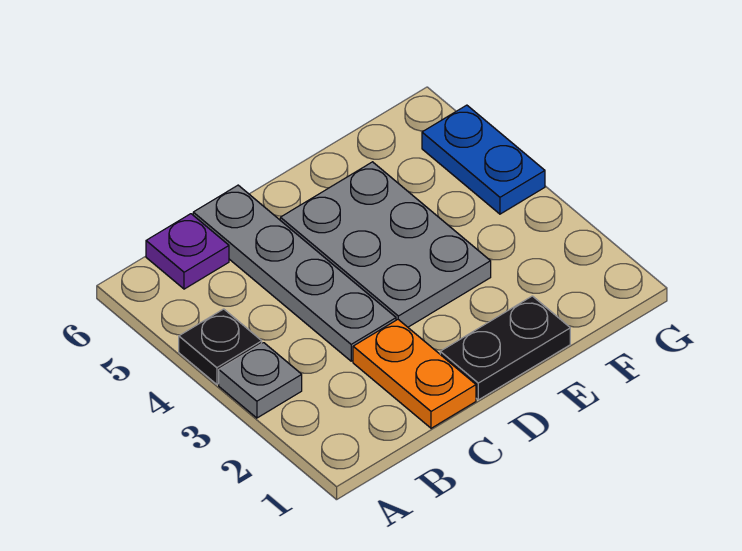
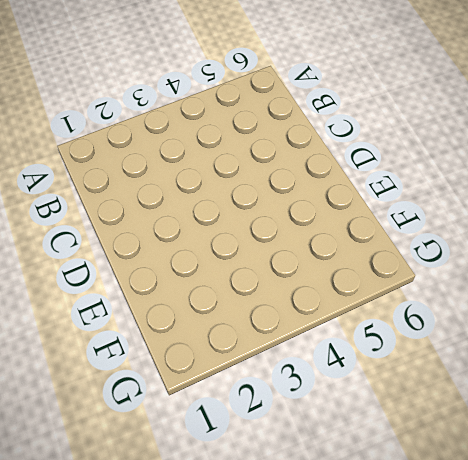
none -> grey plate A3 level 1
none -> black plate A4 level 1

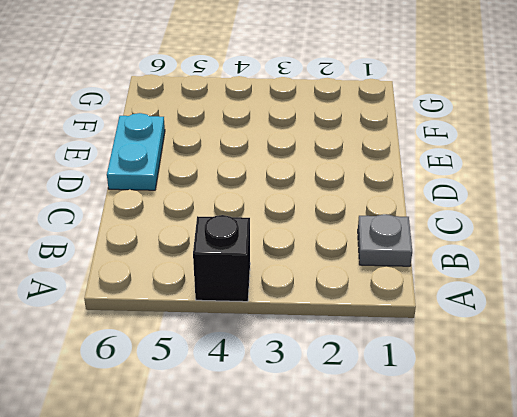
black brick A4 level 1 -> black plate A4 level 1
grey plate B1 level 1 -> grey plate A3 level 1
cyan plate D6:E6 level 1 -> none
none -> purple plate B6 level 1
none -> orange plate C1:C2 level 1

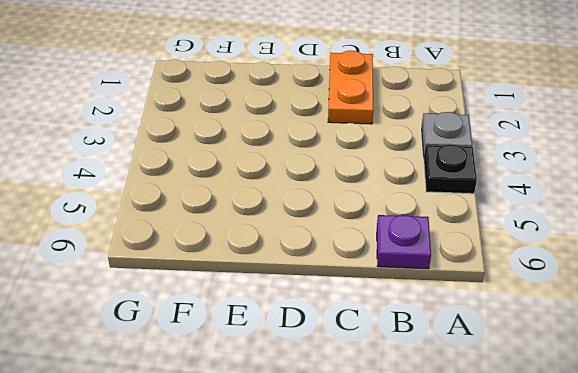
none -> grey plate C3:C6 level 1
none -> black plate D1:E1 level 1

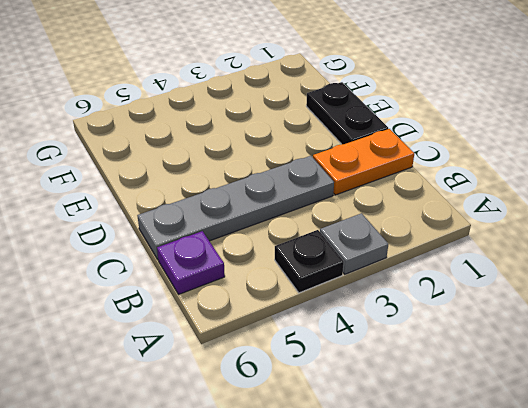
none -> grey plate D3:E5 level 1
none -> blue plate G4:G5 level 1

